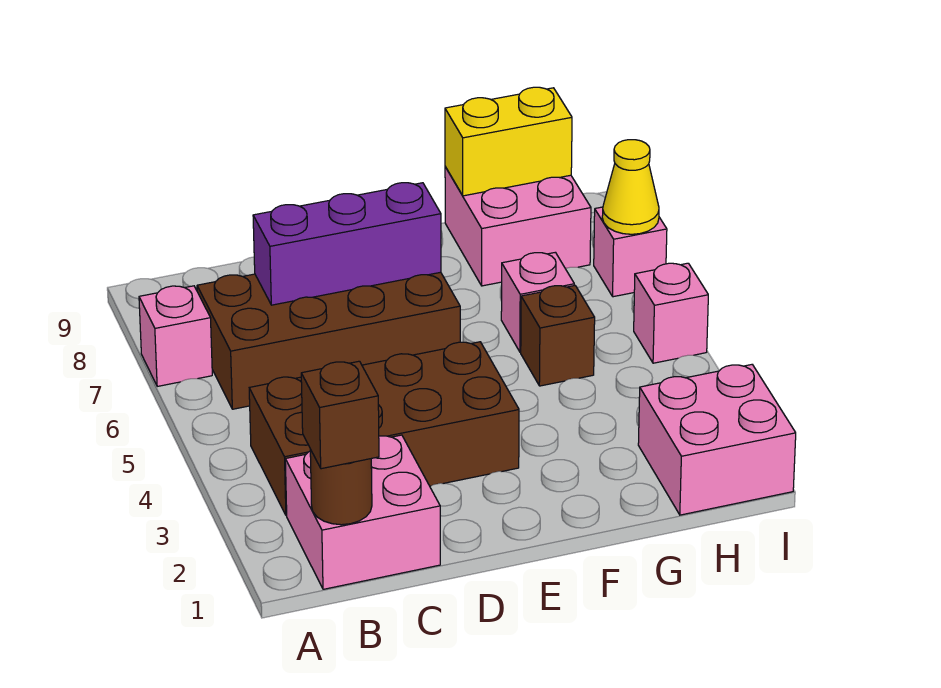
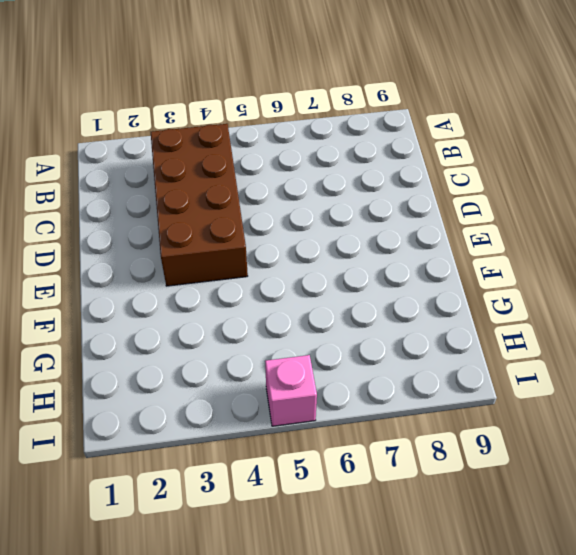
none -> pink brick A7 level 1
none -> pink brick B1:C2 level 1
none -> brown brick B6:E7 level 1

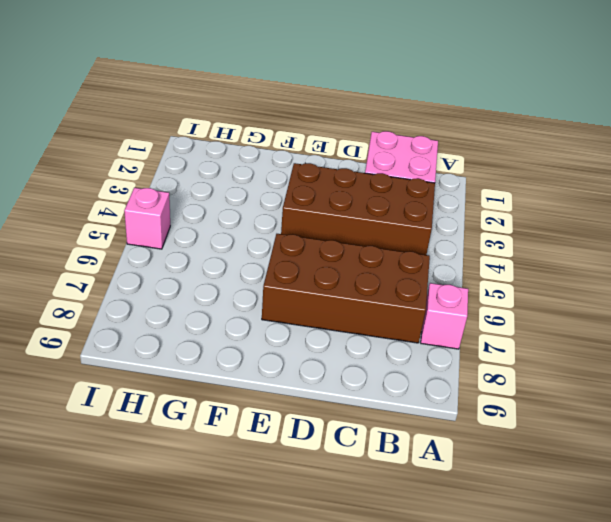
none -> brown brick G5 level 1
none -> pink brick G6 level 1
none -> pink brick G8:H9 level 1

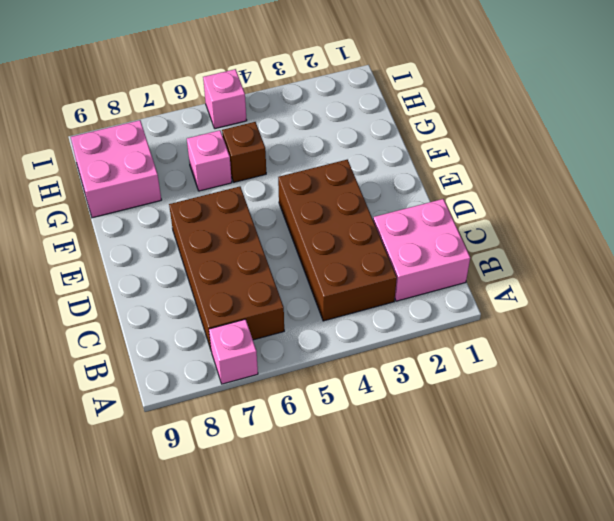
none -> pink brick H1:I2 level 1
none -> pink brick I7 level 1
none -> brown round brick B1 level 2

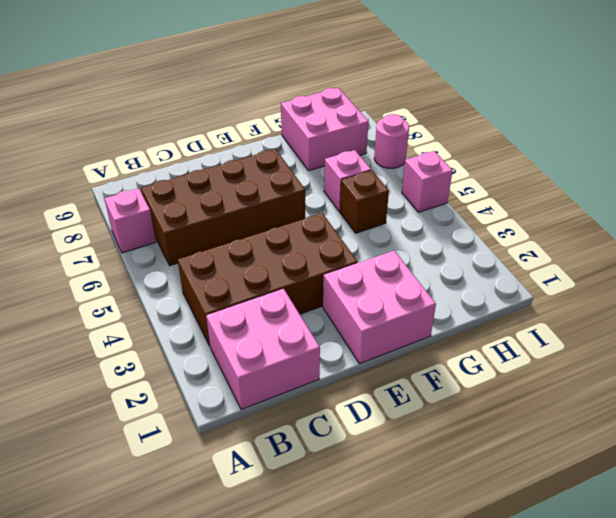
pink brick E1:F2 level 1 -> pink brick H1:I2 level 1
pink round brick I7 level 1 -> pink brick I7 level 1
none -> brown round brick B1 level 2
none -> purple brick C7:E7 level 2
none -> yellow brick G9:H9 level 2

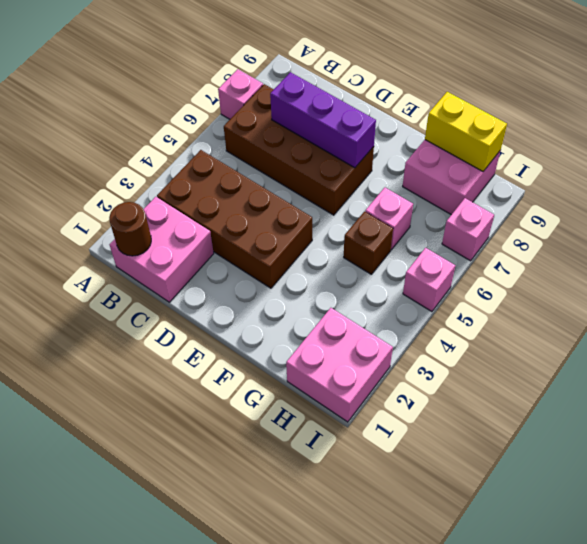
none -> yellow cone I7 level 2
none -> brown brick B1 level 3

